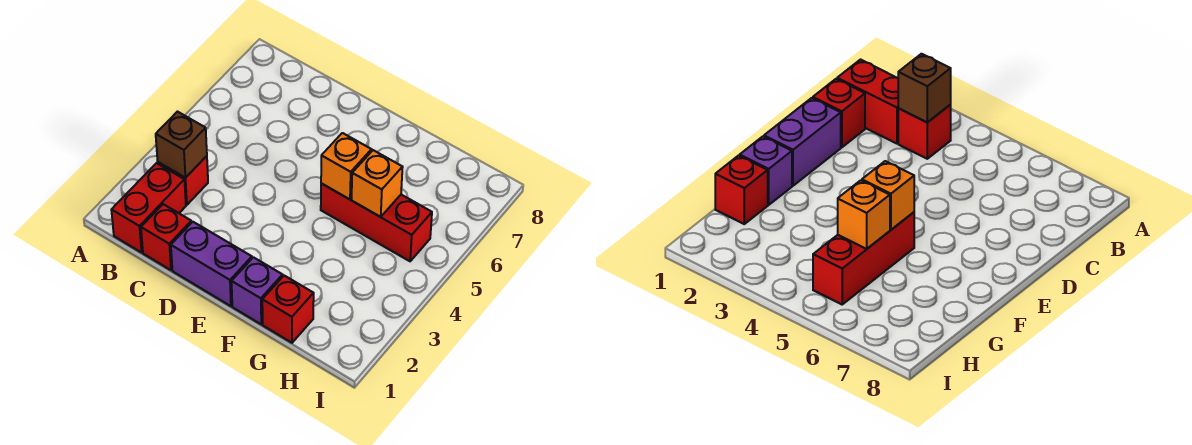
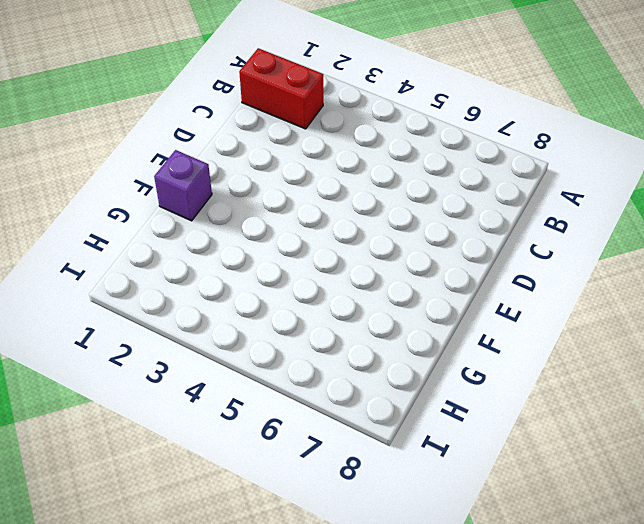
none -> red brick B3 level 1
none -> red brick C1 level 1

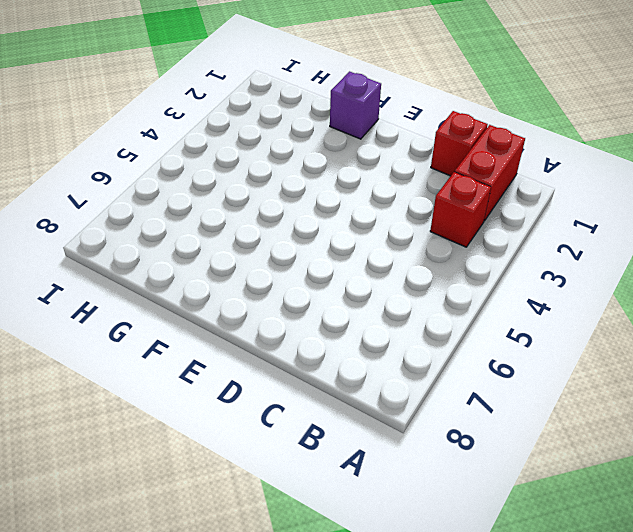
none -> purple brick D1:E1 level 1
none -> red brick F5:H5 level 1

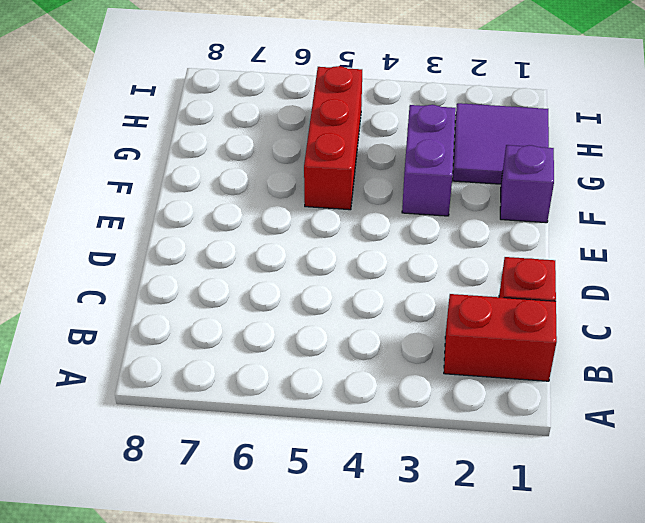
purple brick F3:G3 level 1 -> purple brick D1:E1 level 1
purple tile G1:H2 level 1 -> red brick G1 level 1
none -> red brick B3 level 1
none -> brown brick B3 level 2

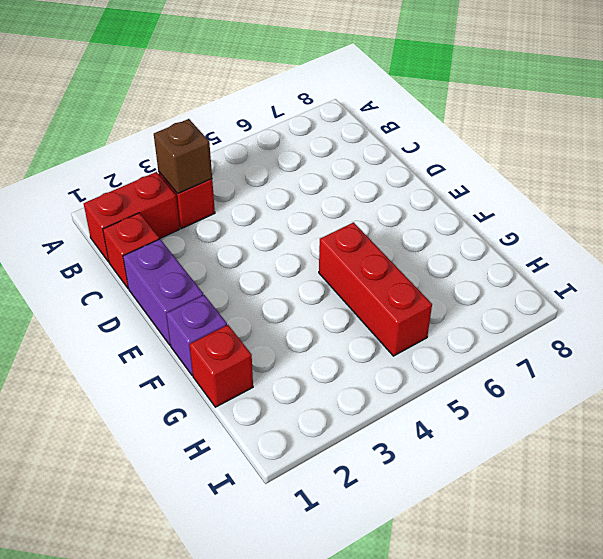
none -> orange brick F5 level 2
none -> orange brick G5 level 2

